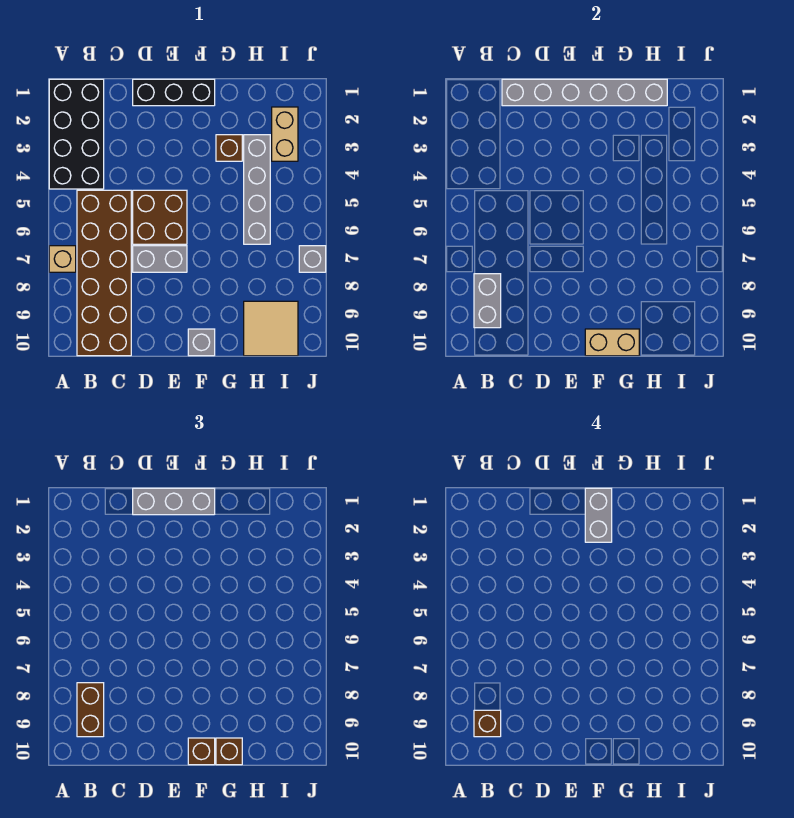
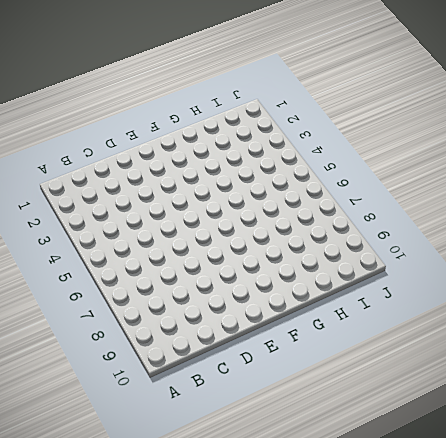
none -> black brick A1:B4 level 1
none -> tan brick A7 level 1
none -> brown brick B5:C10 level 1

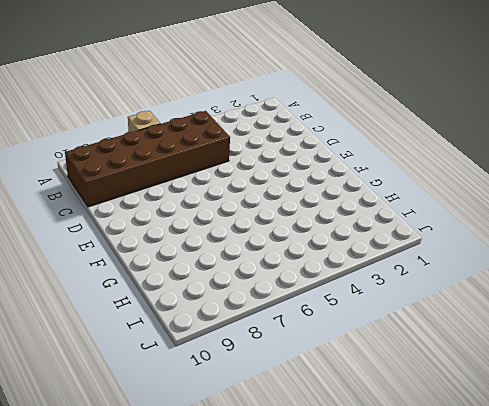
none -> black brick A1:B4 level 1
none -> black brick D1:F1 level 1
none -> brown brick D5:E6 level 1

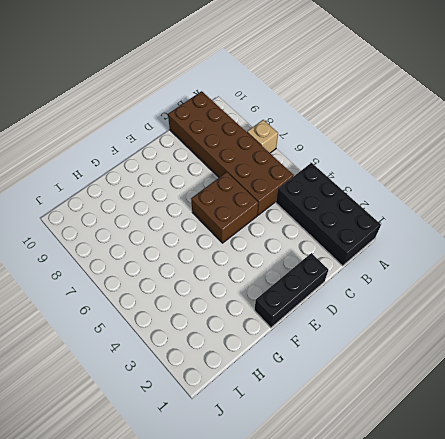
none -> grey brick D7:E7 level 1
none -> grey brick F10 level 1
none -> brown brick G3 level 1

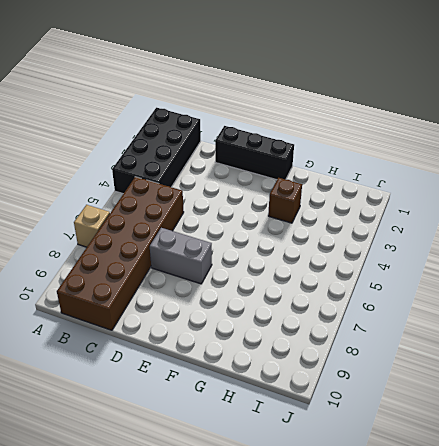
none -> brown brick D5:E6 level 1
none -> grey brick F10 level 1
none -> grey brick H3:H6 level 1

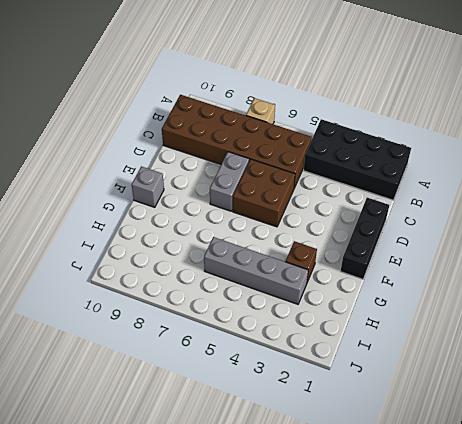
none -> tan tile H9:I10 level 1
none -> tan brick I2:I3 level 1
none -> grey brick J7 level 1

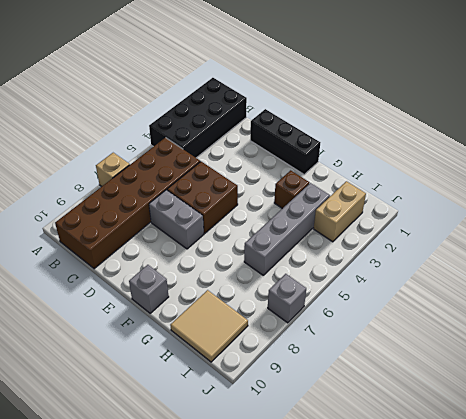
none -> grey brick B8:B9 level 2
none -> grey brick C1:H1 level 2
none -> tan brick F10:G10 level 2

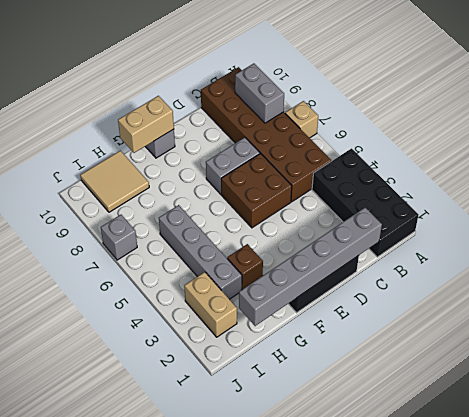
none -> brown brick B8:B9 level 3
none -> grey brick D1:F1 level 3
none -> brown brick F10 level 3

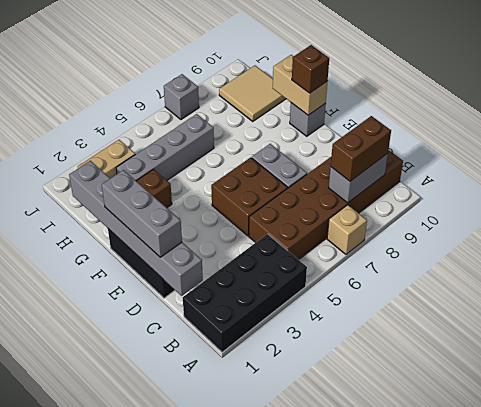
none -> brown brick G10 level 3
none -> brown brick B9 level 4
none -> grey brick F1:F2 level 4

